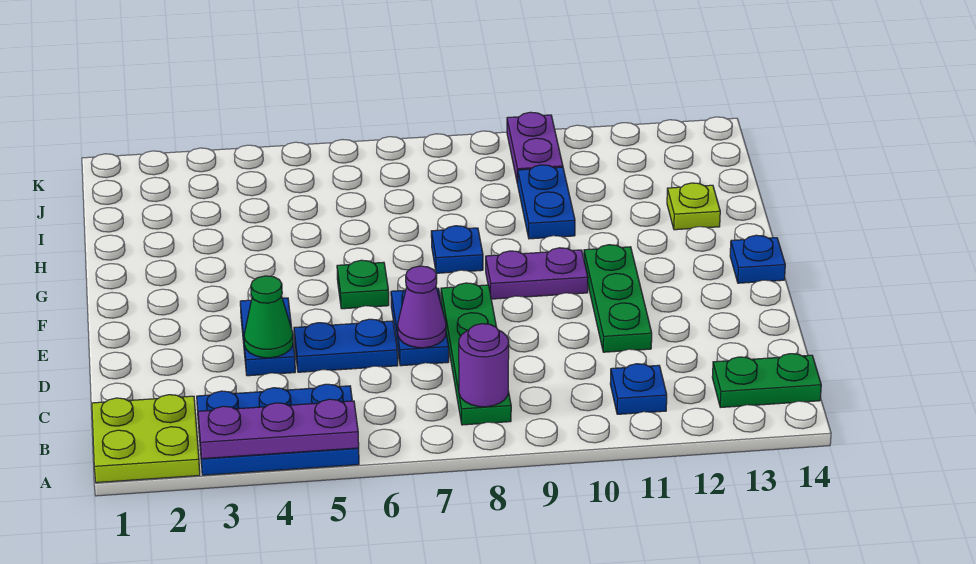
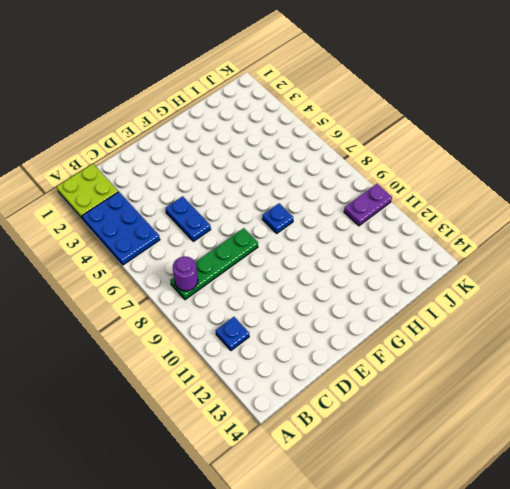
none -> green plate B13:B14 level 1
none -> blue plate D4:E4 level 1
none -> blue plate D7:E7 level 1

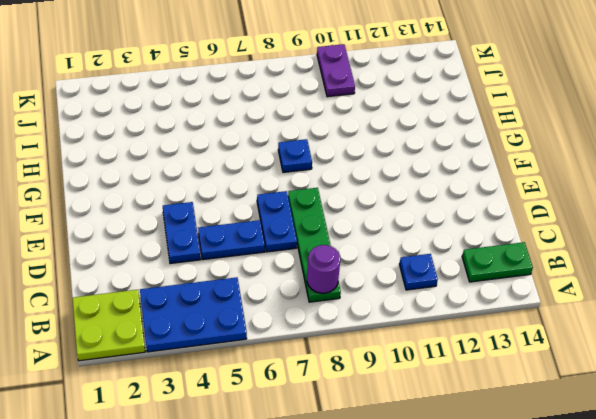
none -> green plate D11:F11 level 1
none -> green plate F6 level 1
none -> purple plate F9:F10 level 1

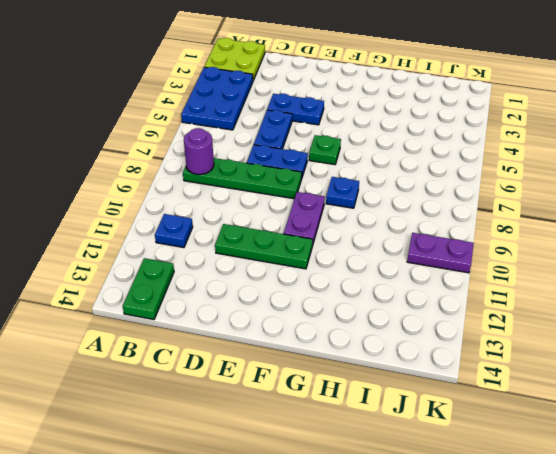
none -> blue plate F14 level 1
none -> blue plate H10:I10 level 1
none -> lime plate H13 level 1

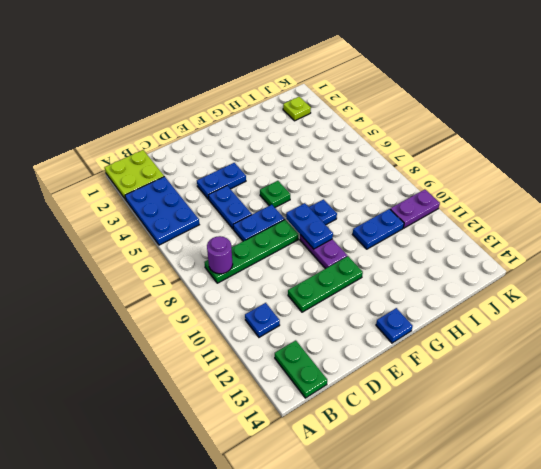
blue plate F8:F9 level 2 -> none
lime plate J2 level 1 -> lime plate H13 level 1
none -> purple plate A3:A5 level 2
none -> green cone D4 level 2
none -> purple cone D7 level 2

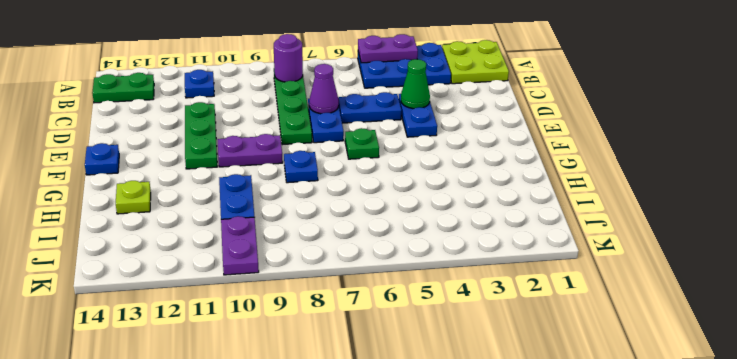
purple plate A4:A5 level 2 -> purple plate A3:A5 level 2

